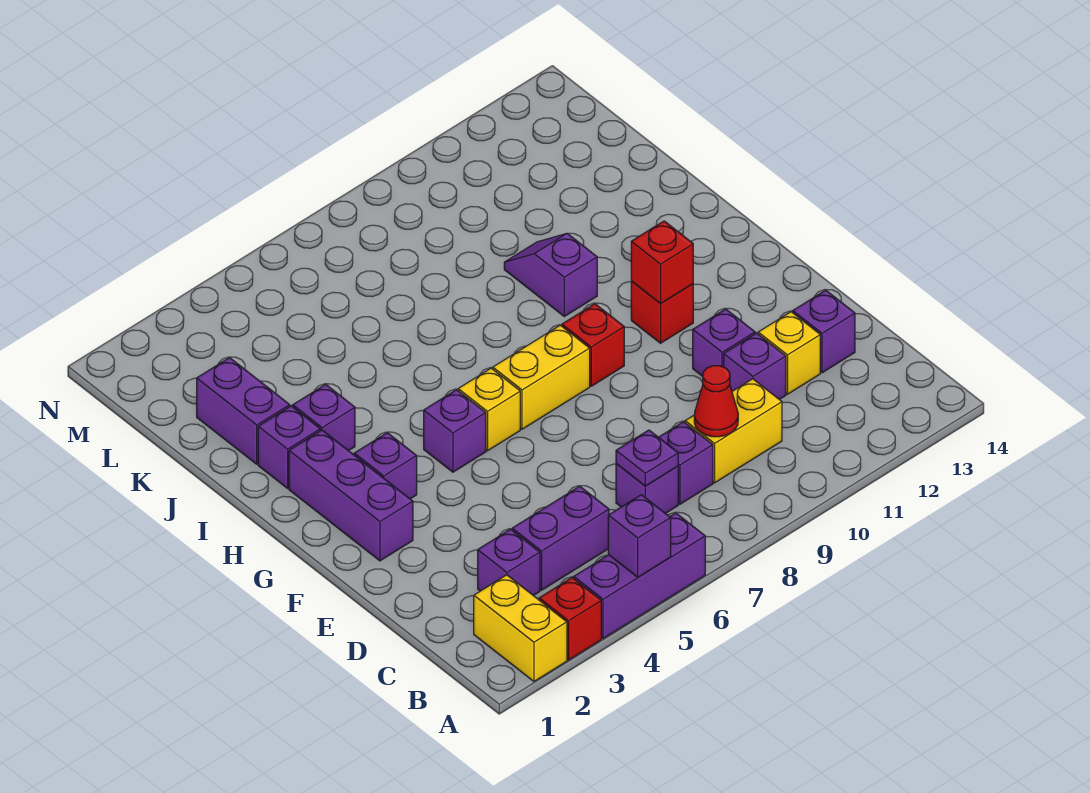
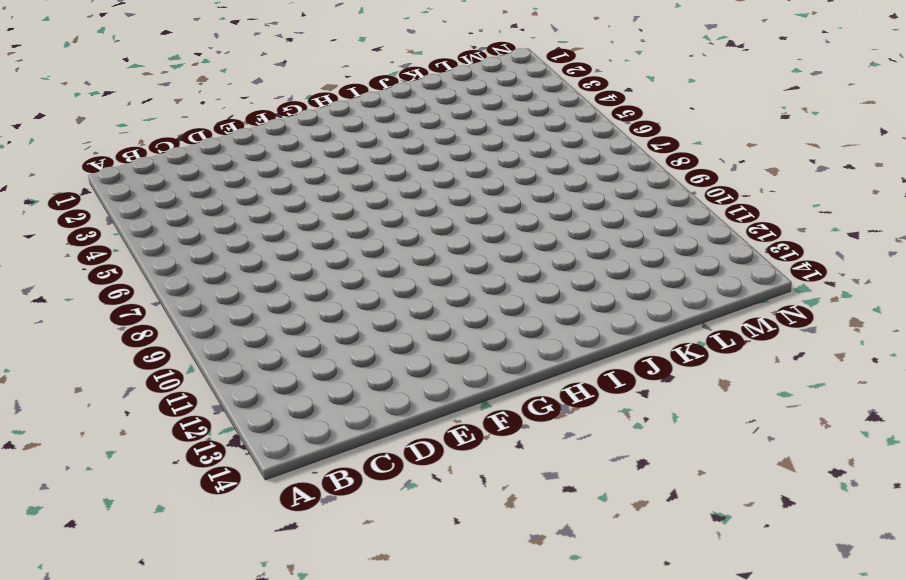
none -> yellow brick A2:B2 level 1
none -> red brick A3 level 1
none -> purple brick A4:A6 level 1

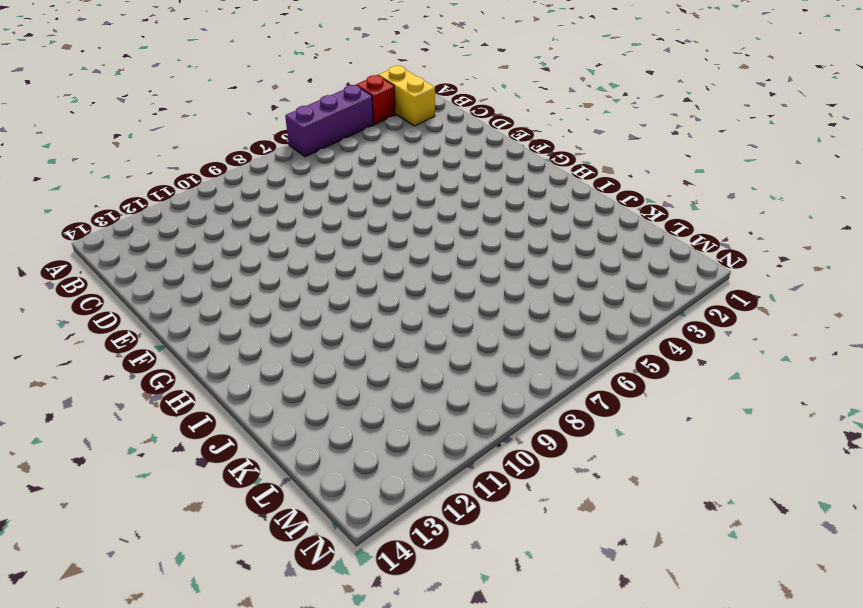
none -> purple brick C3 level 1
none -> purple brick C4:C5 level 1
none -> purple brick C7 level 1

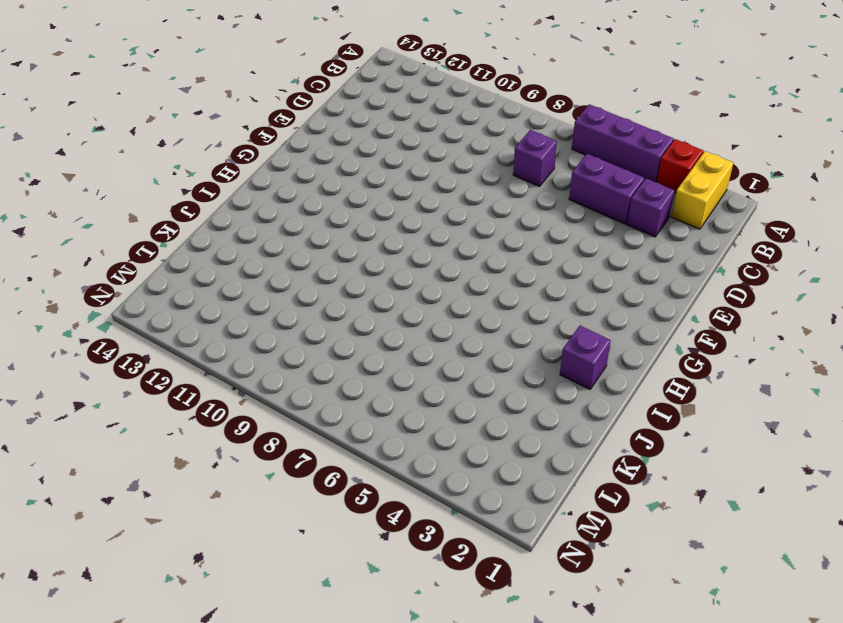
none -> purple brick C8 level 1
none -> yellow brick C9:C10 level 1
none -> purple brick D11 level 1

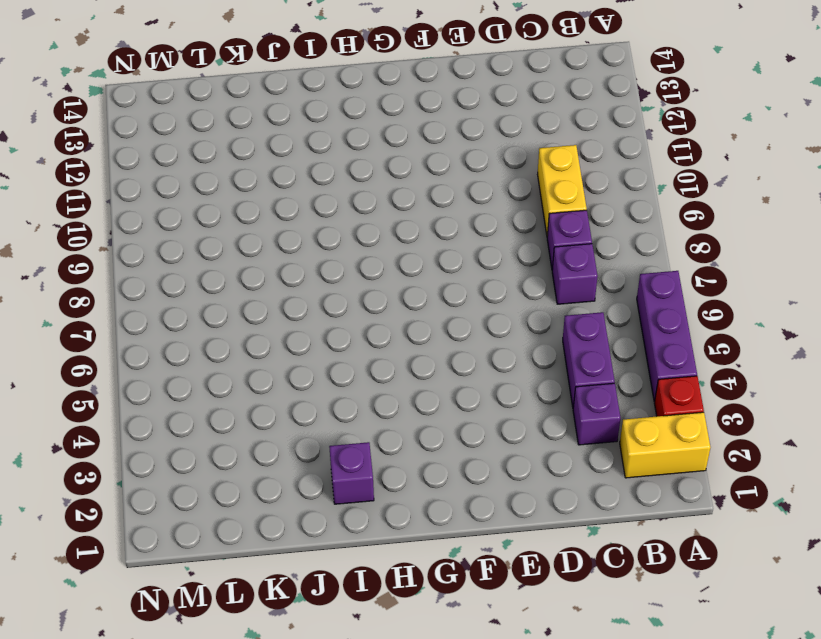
none -> purple brick D11 level 1
none -> yellow brick D12 level 1
none -> purple brick D13 level 1

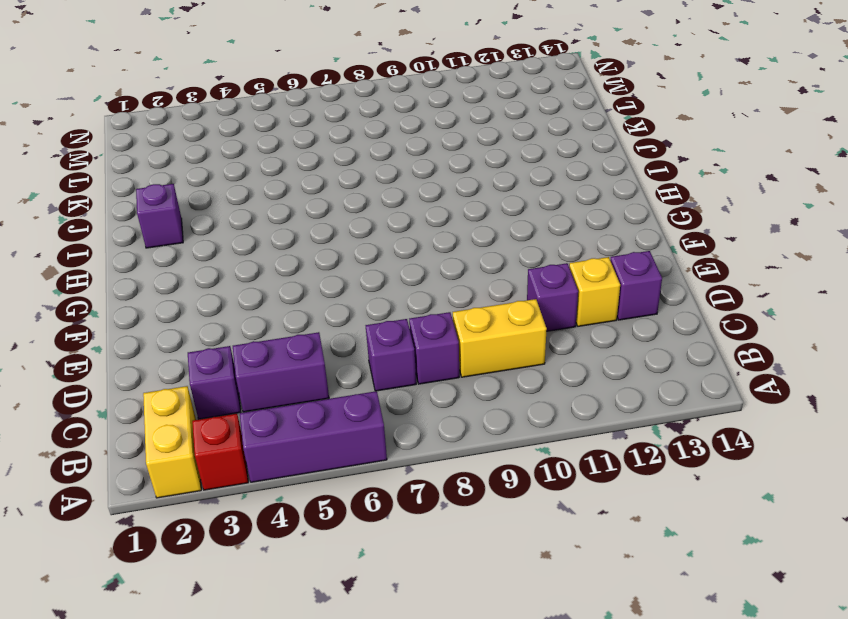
none -> purple brick E11 level 1
none -> purple brick F2:H2 level 1
none -> purple brick G3 level 1

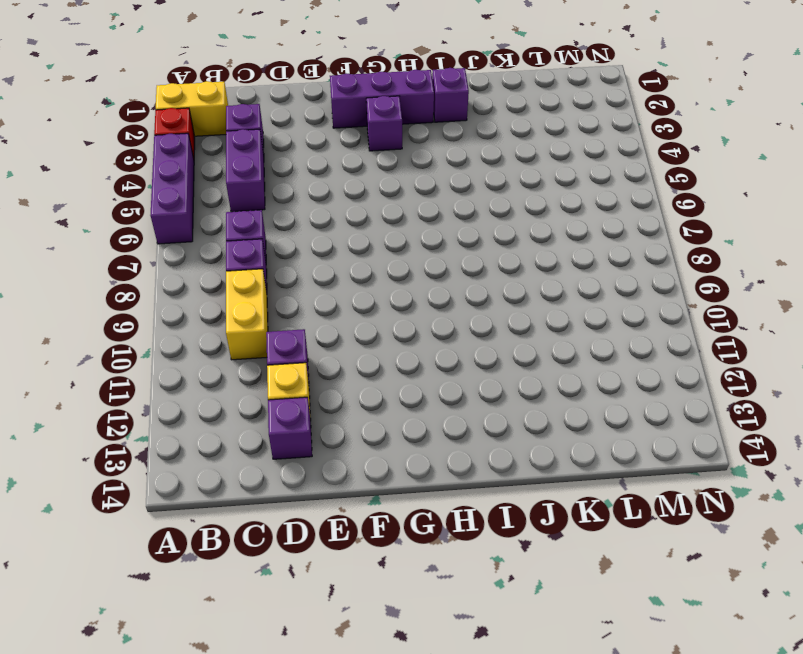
none -> purple brick E11 level 1
none -> purple brick G5 level 1
none -> yellow brick G6 level 1

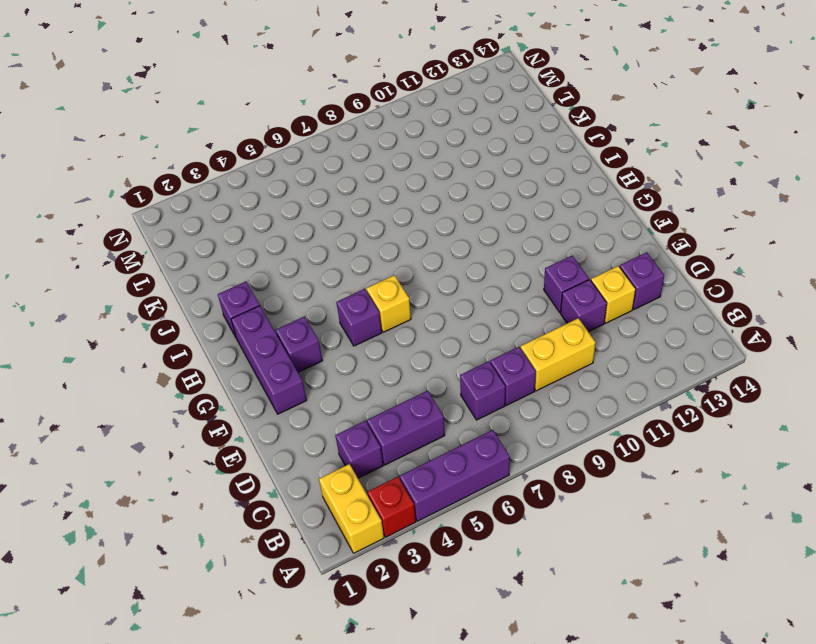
none -> yellow brick G7:G8 level 1
none -> red brick G9 level 1
none -> red brick G11 level 1

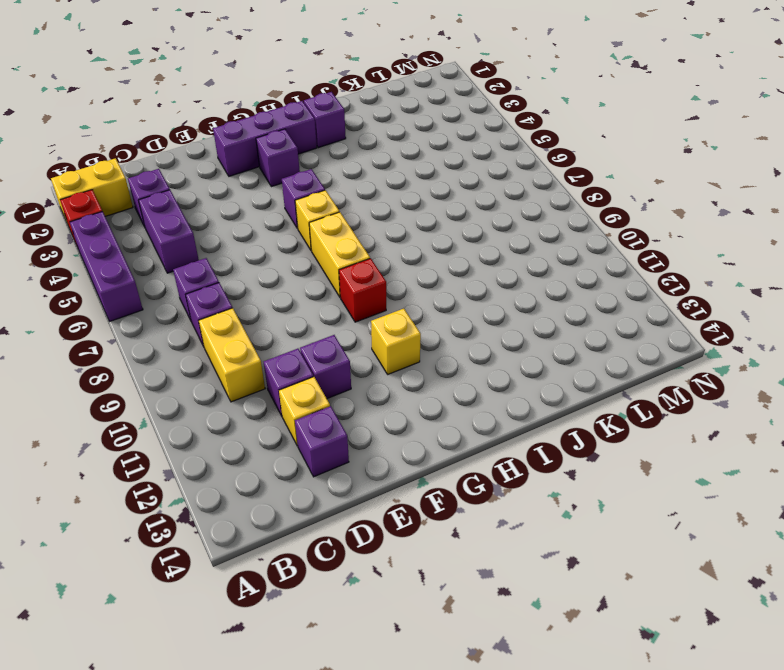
yellow brick G11 level 1 -> red brick G11 level 1
none -> purple brick I3 level 1
none -> purple slope I10:J10 level 1 top I
none -> purple brick J2:K2 level 1

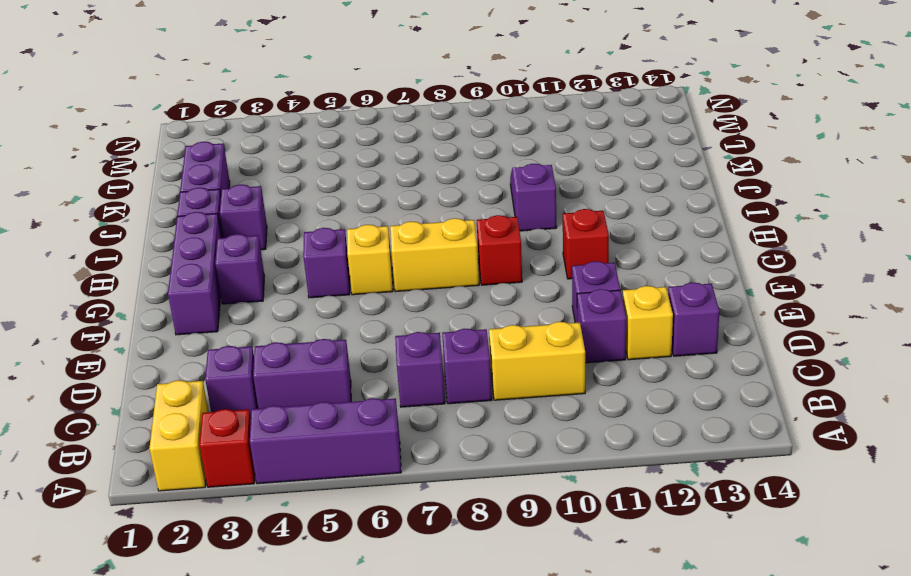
none -> purple brick A5 level 2
none -> purple plate C7 level 2
none -> red cone C9 level 2

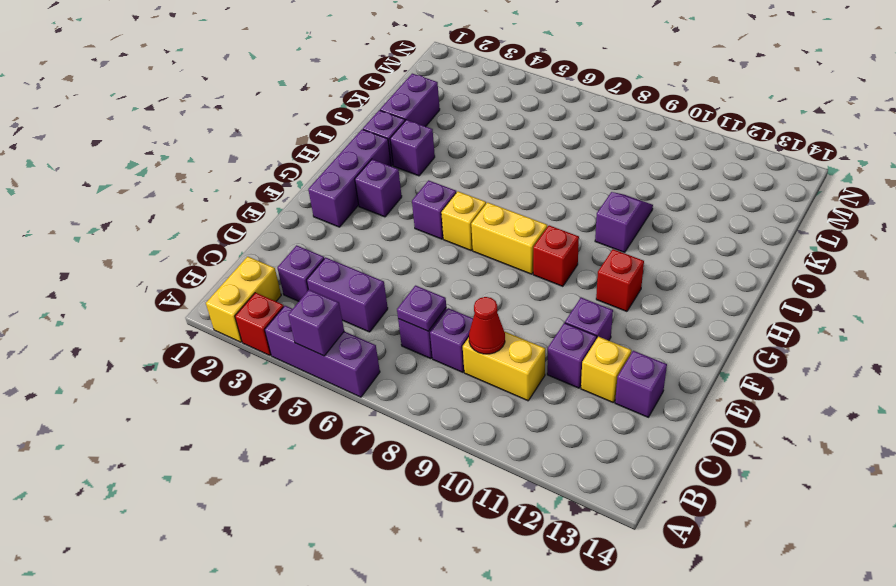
none -> red brick G11 level 2

